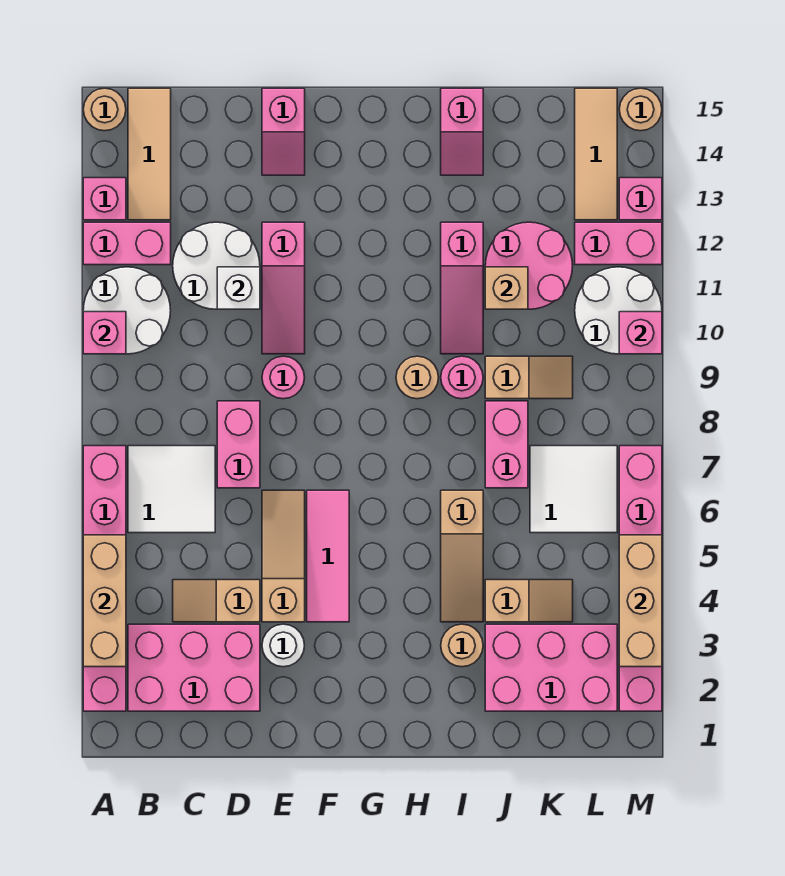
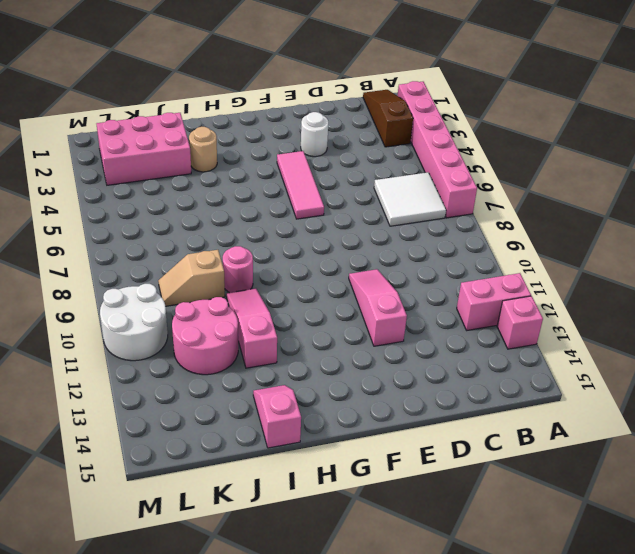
brown slope B1:B3 level 1 top 3 -> pink brick B2:D3 level 1
none -> white round brick A10:B11 level 1
none -> tan round brick A15 level 1
none -> tan tile B13:B15 level 1
none -> tan slope C4:D4 level 1 top D

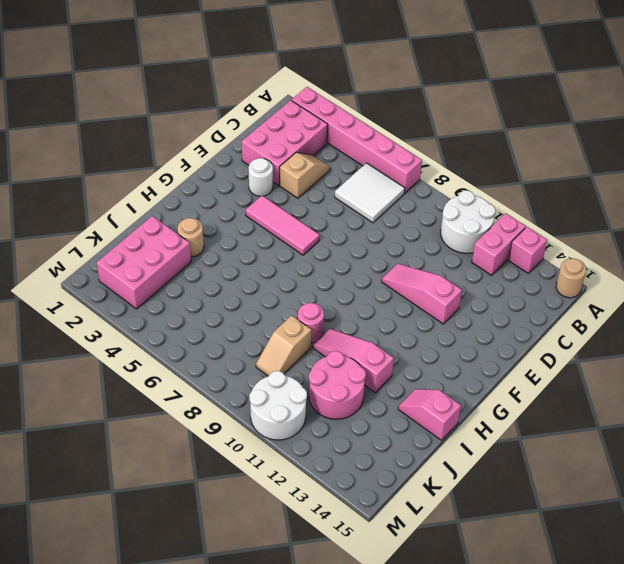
none -> tan tile B13:B15 level 1
none -> white round brick C11:D12 level 1
none -> pink brick D7:D8 level 1
none -> tan slope E4:E6 level 1 top 4

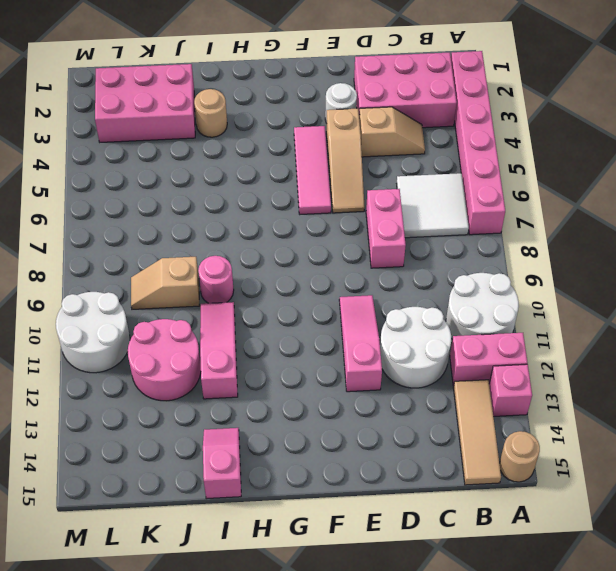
none -> pink round brick E9 level 1
none -> pink slope E14:E15 level 1 top 15
none -> tan round brick H9 level 1
none -> tan slope I4:I6 level 1 top 6

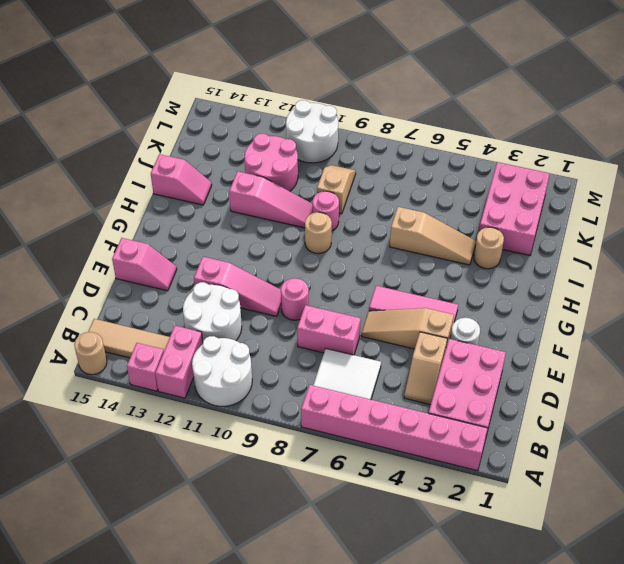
none -> tan slope J4:K4 level 1 top J
none -> pink brick J7:J8 level 1
none -> white tile K6:L7 level 1
none -> pink brick L12:M12 level 1

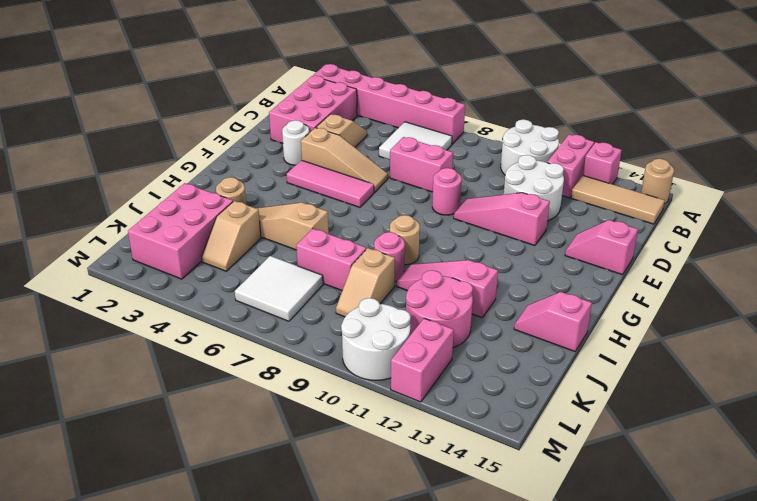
none -> tan tile L13:L15 level 1
none -> pink brick M2:M7 level 1
none -> pink brick M13 level 1
none -> tan round brick M15 level 1

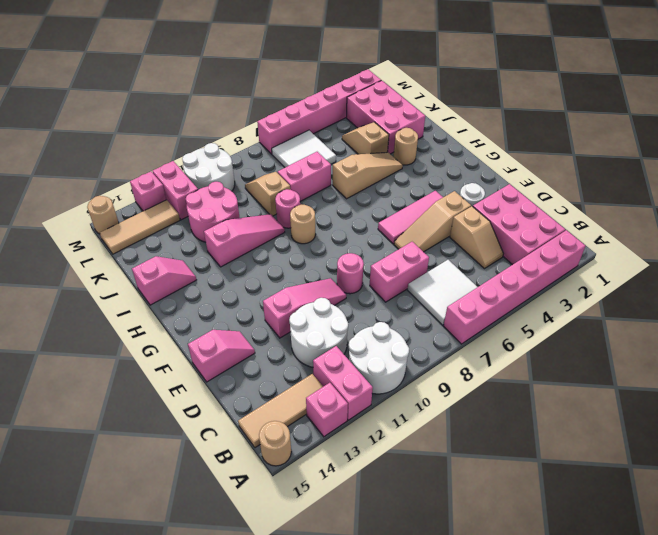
none -> tan brick A3:A5 level 2
none -> pink brick A10 level 2
none -> white brick D11 level 2
none -> tan brick J11 level 2

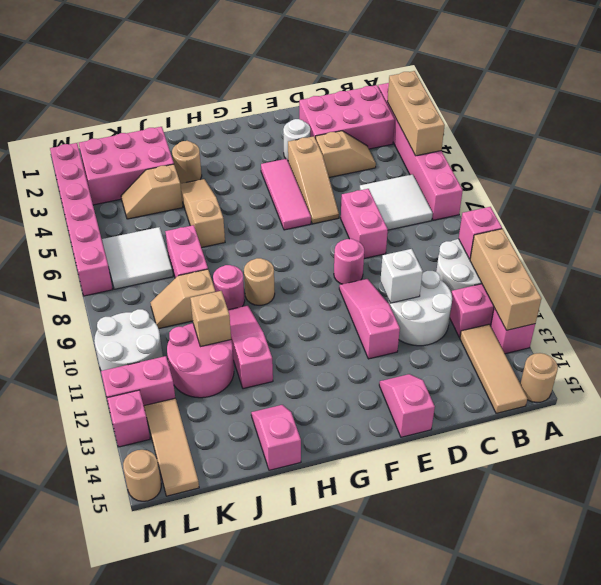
tan brick A11:A13 level 2 -> tan brick M3:M5 level 2
none -> pink brick M10 level 2

